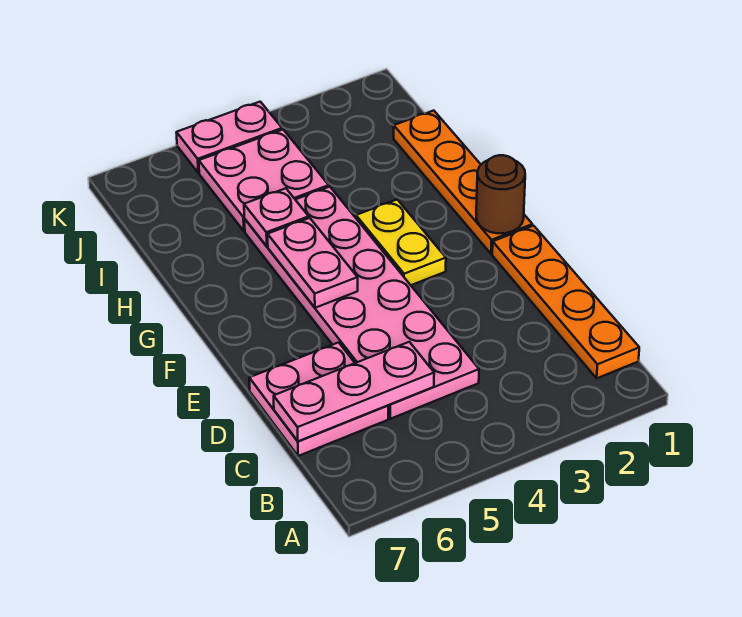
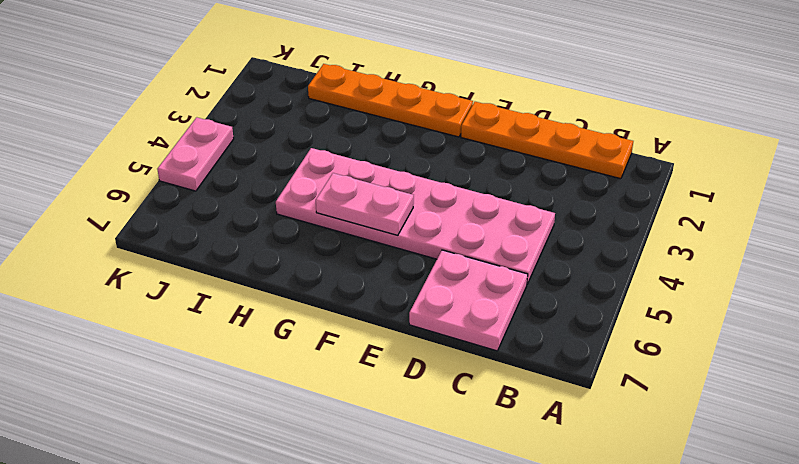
none -> yellow plate F3:G3 level 1
none -> pink plate I4:J5 level 1

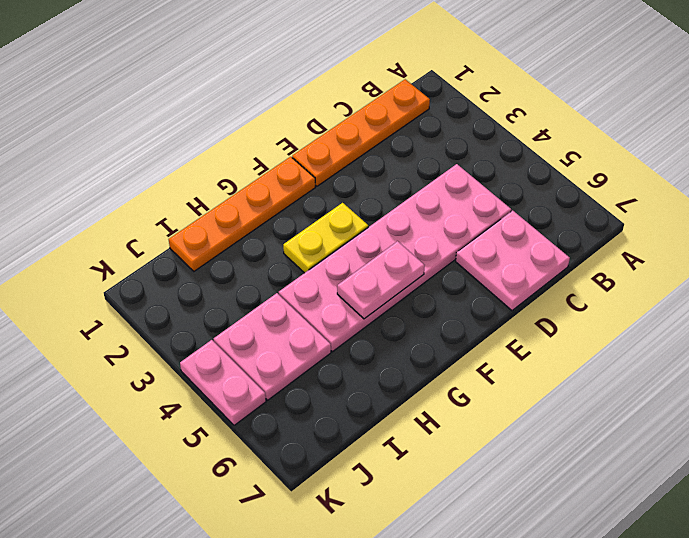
none -> pink plate C5:C7 level 2
none -> brown round brick F1 level 2

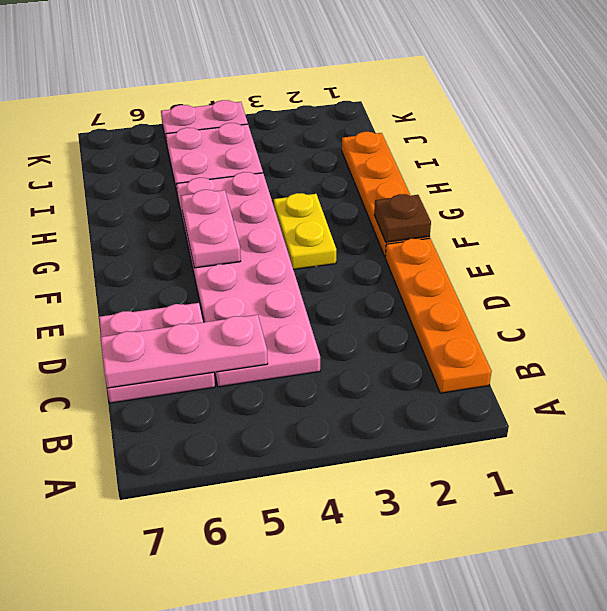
brown plate F1 level 2 -> brown round brick F1 level 2
none -> pink plate H5 level 2

